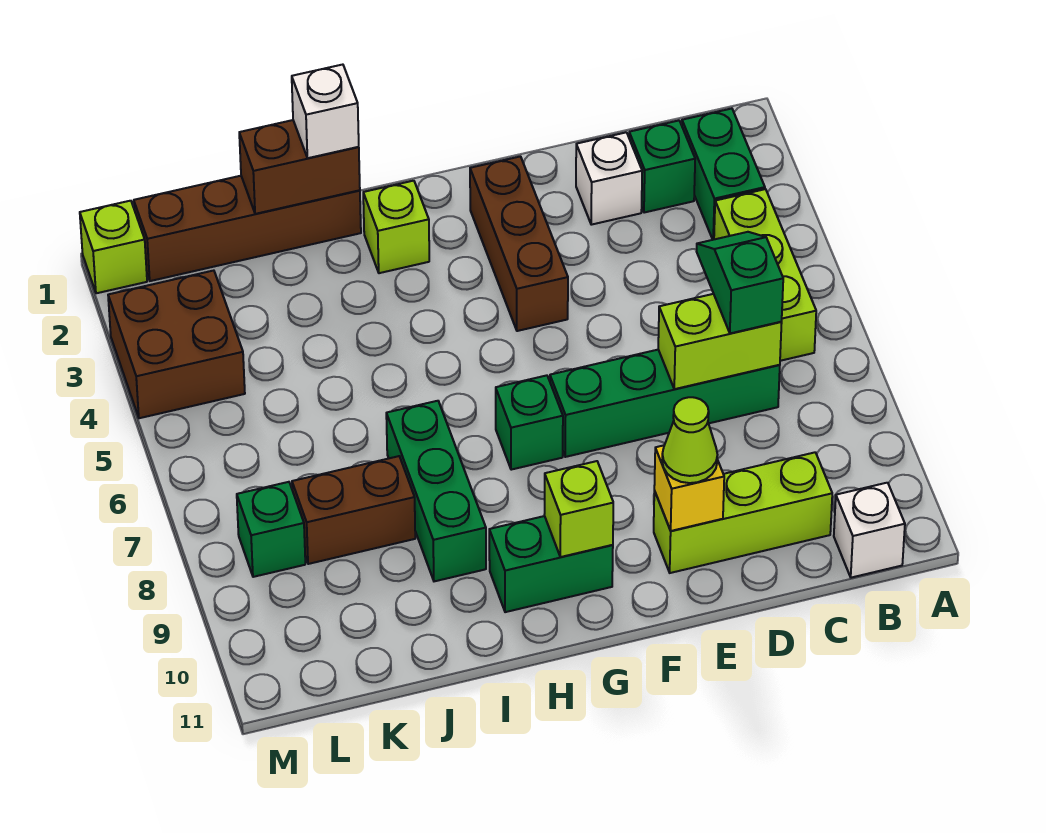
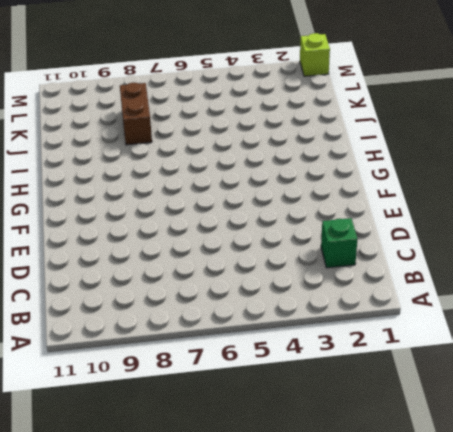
none -> green brick B2:B3 level 1
none -> lime brick B4:B6 level 1
none -> white brick B11 level 1

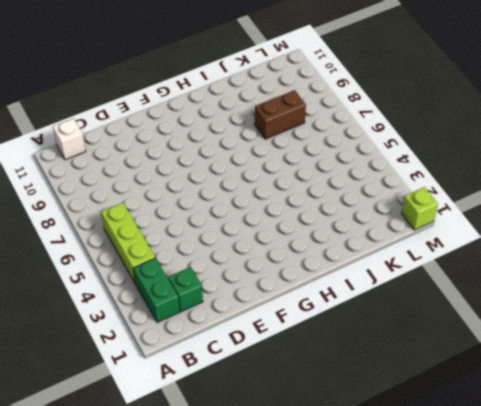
none -> green brick C7:F7 level 1
none -> lime brick C10:E10 level 1
none -> white brick D2 level 1

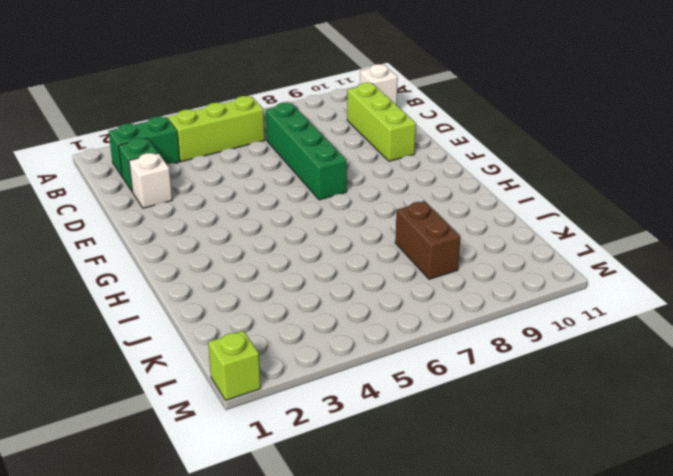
none -> brown brick F2:F4 level 1
none -> green brick G7 level 1
none -> green brick G10:H10 level 1

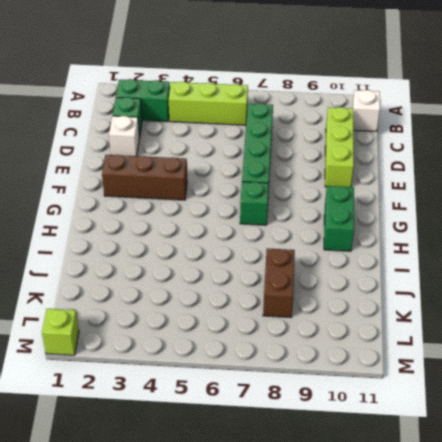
none -> lime brick H2 level 1
none -> brown brick I1:L1 level 1
none -> green brick I7:I9 level 1

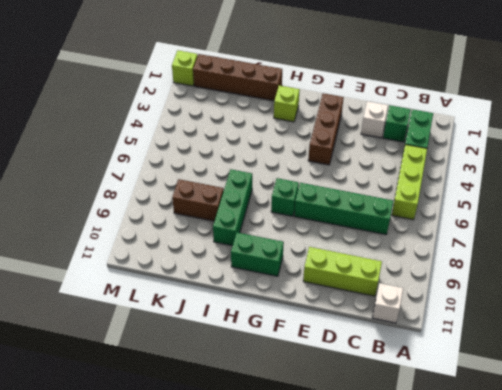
none -> brown brick L3:M4 level 1
none -> green brick L8 level 1
none -> lime brick C7:D7 level 2

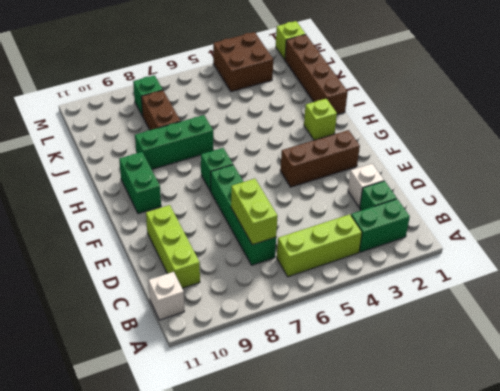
none -> yellow brick E10 level 2
none -> lime brick G10 level 2
none -> brown brick I1:J1 level 2

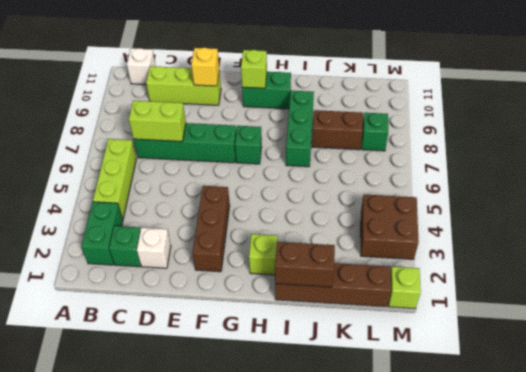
none -> green slope C6:C7 level 3 top 7
none -> lime cone E10 level 3
none -> white brick I1 level 3

